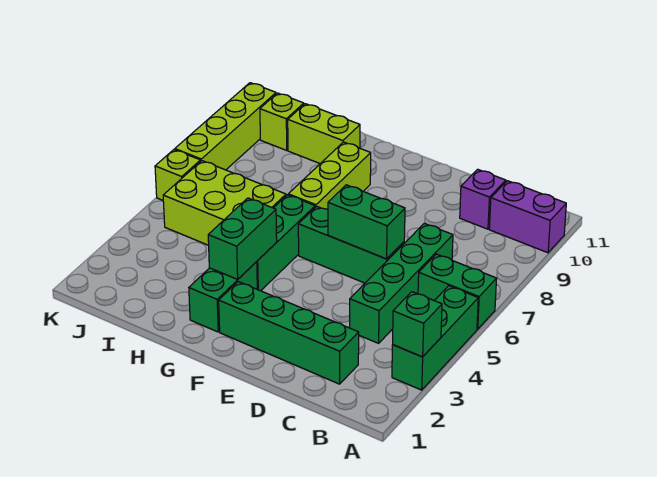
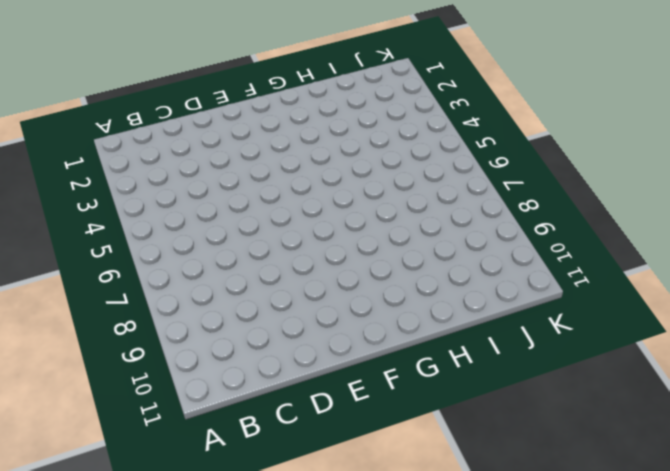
none -> green brick A3:A5 level 1
none -> green brick A6:B6 level 1
none -> purple brick A10:B10 level 1

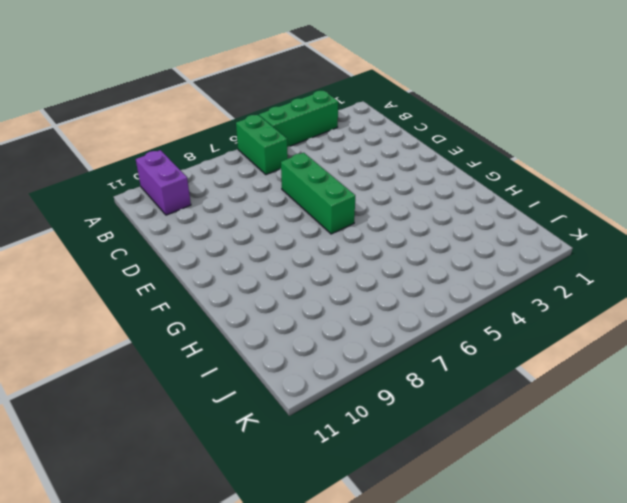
none -> green brick C2:F2 level 1
none -> green brick C4:C7 level 1
none -> purple brick C10 level 1

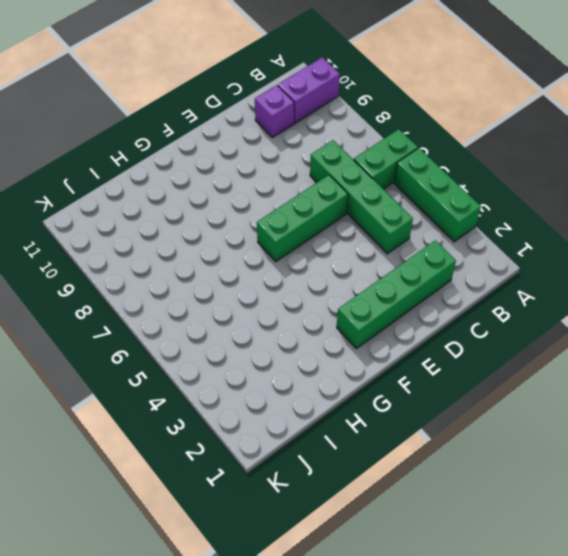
none -> green brick G2:G3 level 1
none -> green brick G4:G6 level 1
none -> lime brick G7:G9 level 1

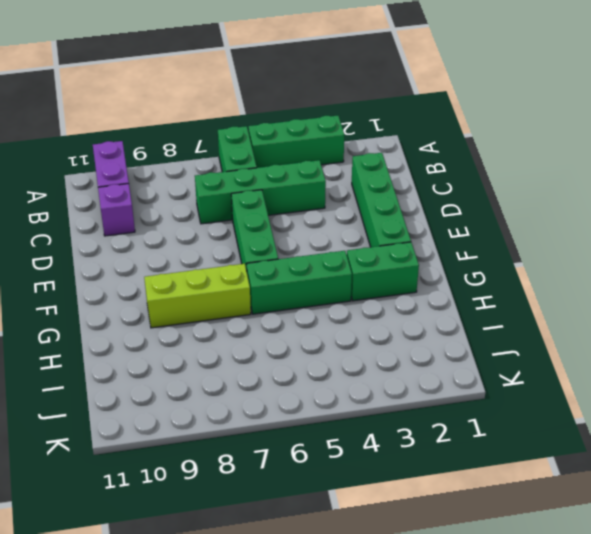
none -> lime brick H5:J6 level 1
none -> lime brick H10:I10 level 1
none -> lime brick J10 level 1

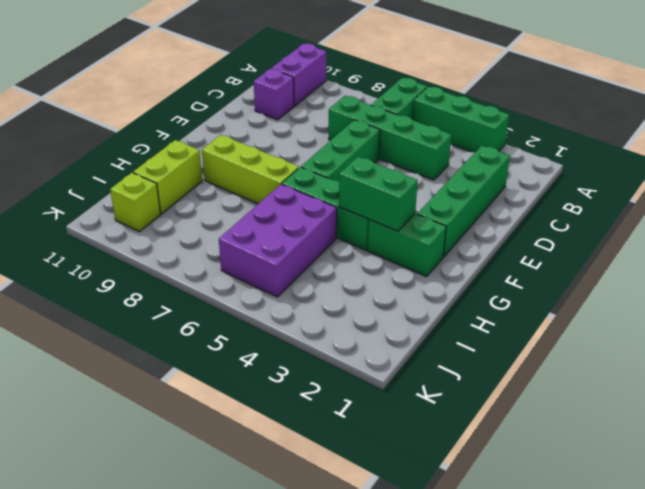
purple brick H5:J6 level 1 -> lime brick H5:J6 level 1
none -> lime brick K6 level 1
none -> lime brick K7:K10 level 1
none -> green brick A3 level 2

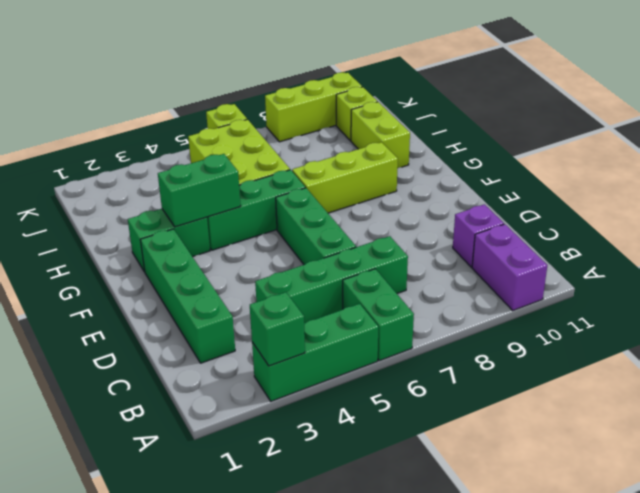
lime brick K8:K10 level 1 -> lime brick K7:K10 level 1
none -> green brick D6:E6 level 2

